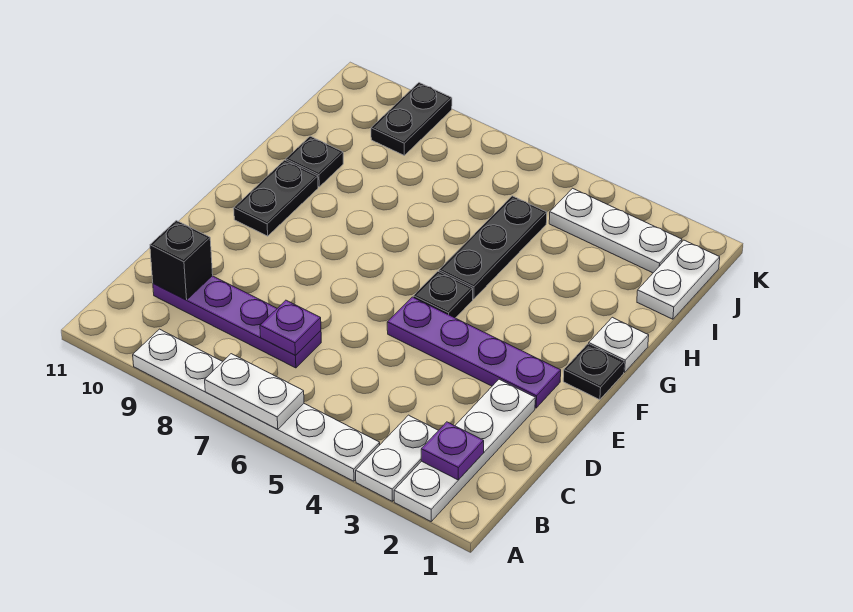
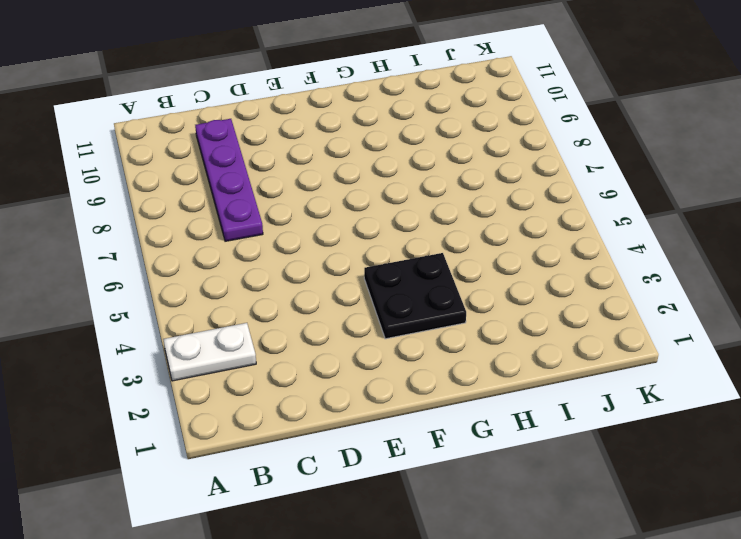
black plate F3:G4 level 1 -> none
none -> white plate A2:D2 level 1
none -> white plate A4:A9 level 1
none -> purple plate E2:E5 level 1

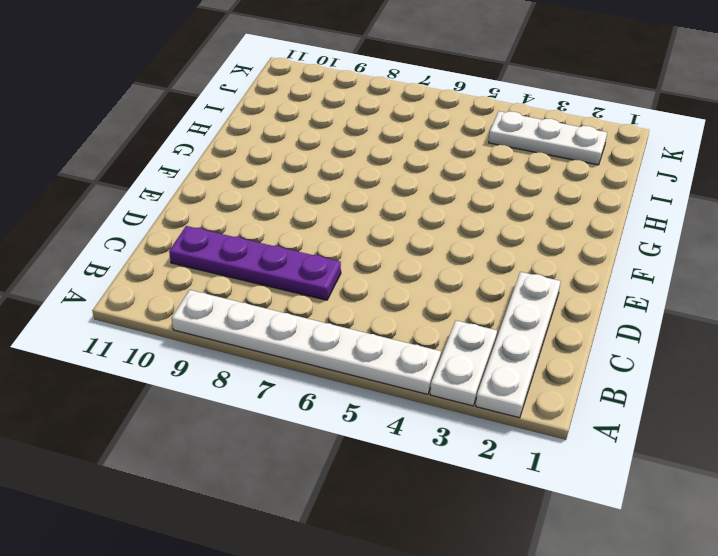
none -> purple plate E2:E5 level 1
none -> black plate F1 level 1
none -> black plate F5 level 1

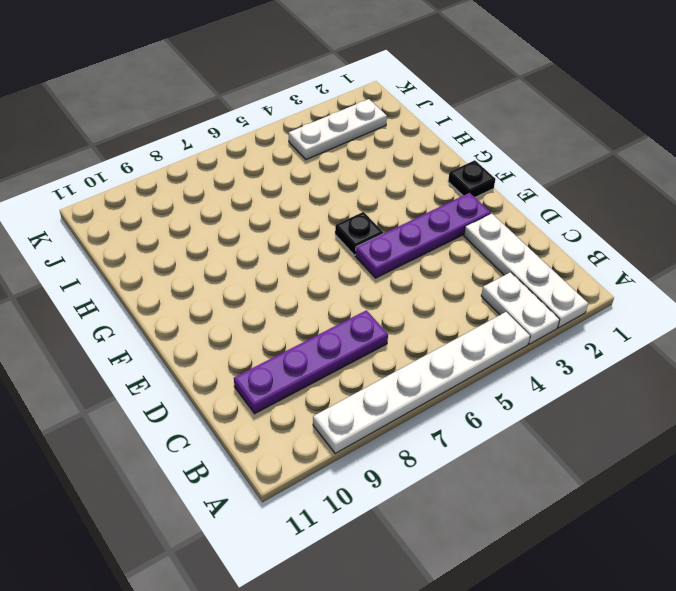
none -> black plate F10:G10 level 1
none -> white plate G1 level 1
none -> black plate G5:I5 level 1

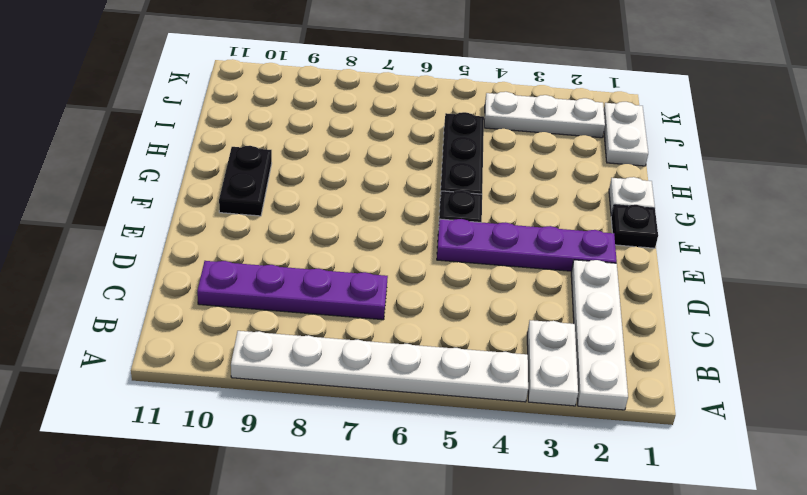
none -> black plate H10 level 1
none -> black plate J9:K9 level 1
none -> white plate A6:A7 level 2

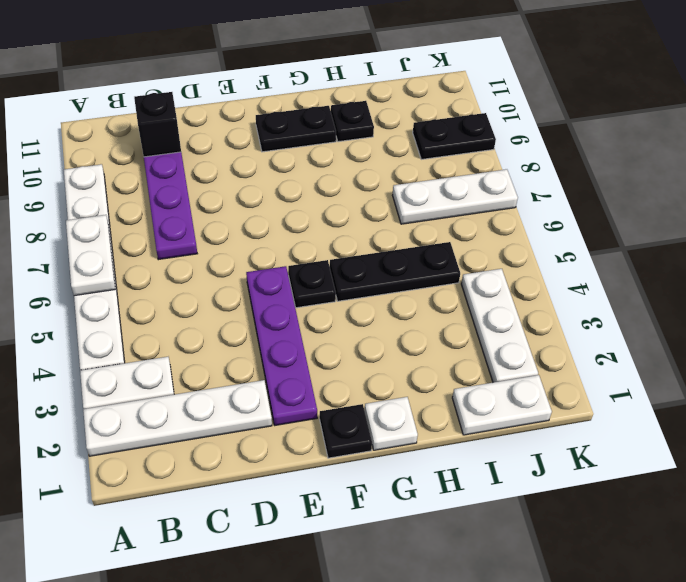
white plate I7:K7 level 1 -> none
none -> purple plate B2 level 2
none -> purple plate C7 level 2

